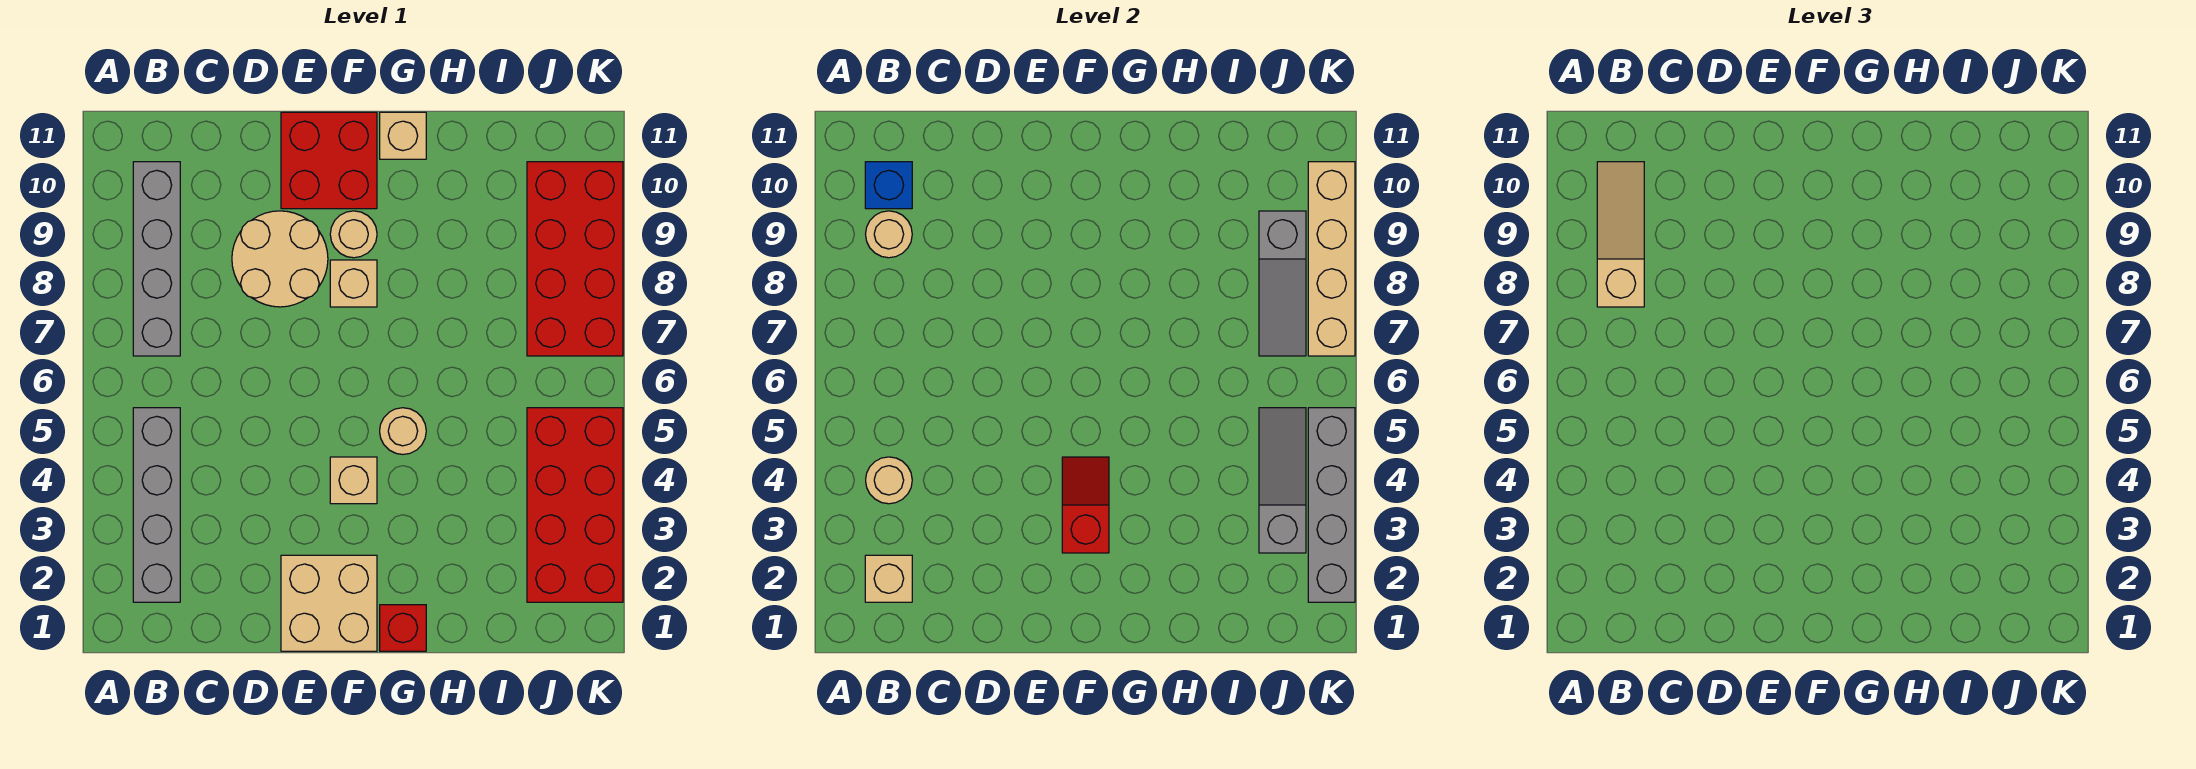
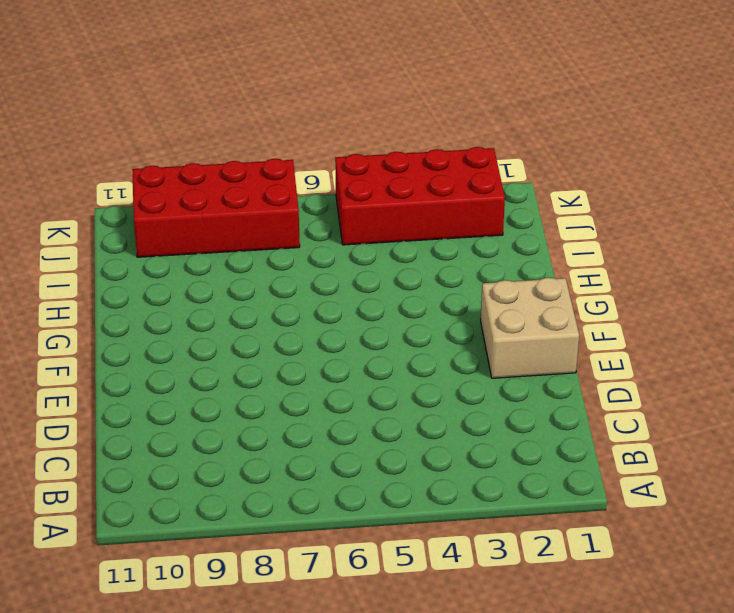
none -> grey brick B2:B5 level 1
none -> grey brick B7:B10 level 1
none -> tan round brick D8:E9 level 1

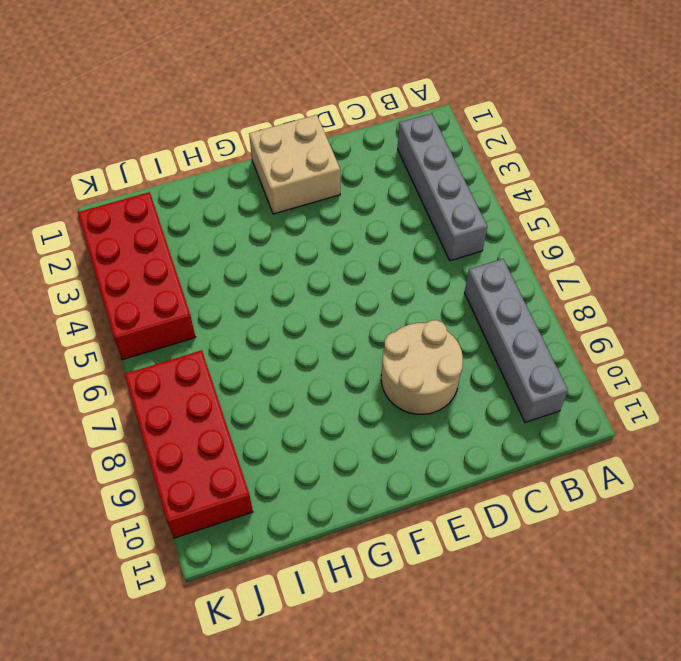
none -> red brick E10:F11 level 1
none -> tan brick F4 level 1
none -> tan brick F8 level 1

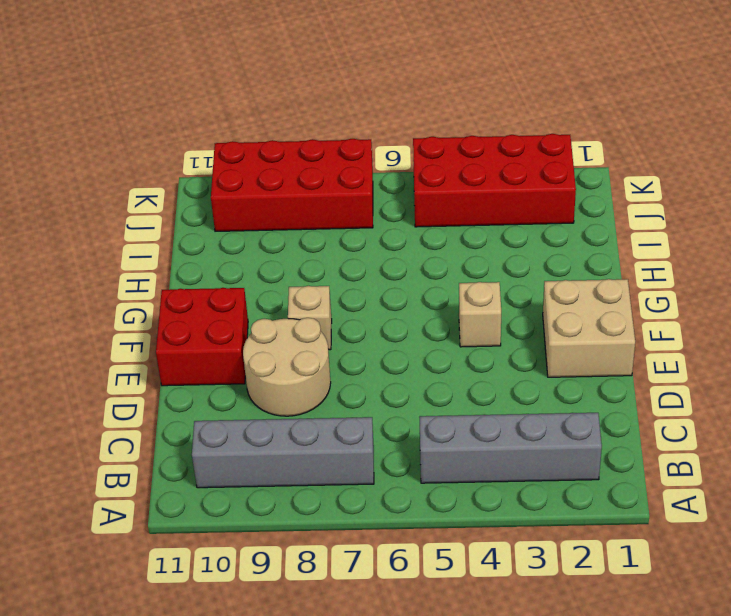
none -> tan round brick F9 level 1
none -> red brick G1 level 1
none -> tan round brick G5 level 1

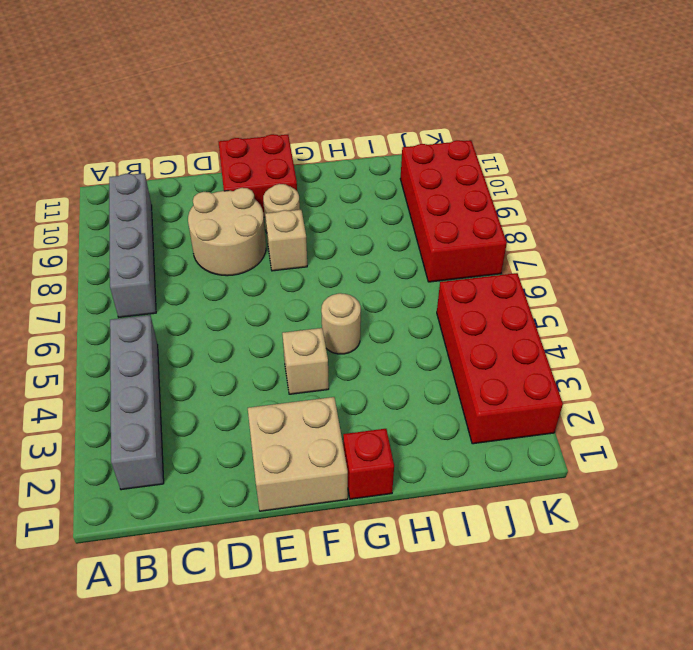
none -> tan brick G11 level 1
none -> tan brick B2 level 2
none -> tan round brick B4 level 2

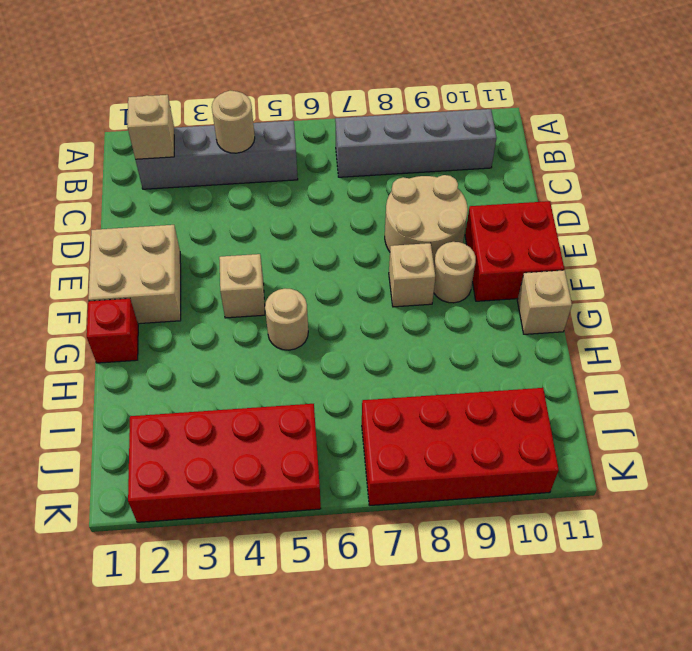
none -> tan round brick B9 level 2
none -> blue brick B10 level 2
none -> red slope F3:F4 level 2 top 3

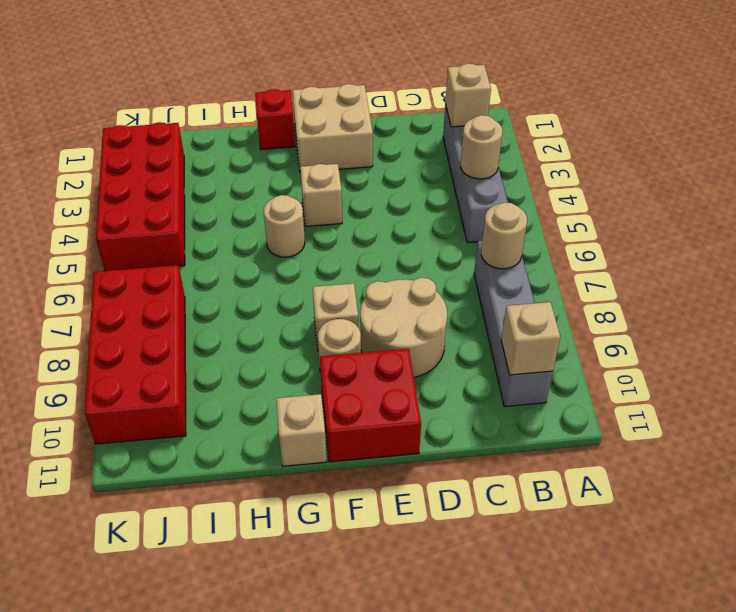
tan round brick B7 level 2 -> tan round brick B9 level 2
tan brick B10 level 2 -> blue brick B10 level 2
none -> red slope F3:F4 level 2 top 3
none -> grey slope J3:J5 level 2 top 3
none -> grey slope J7:J9 level 2 top 9

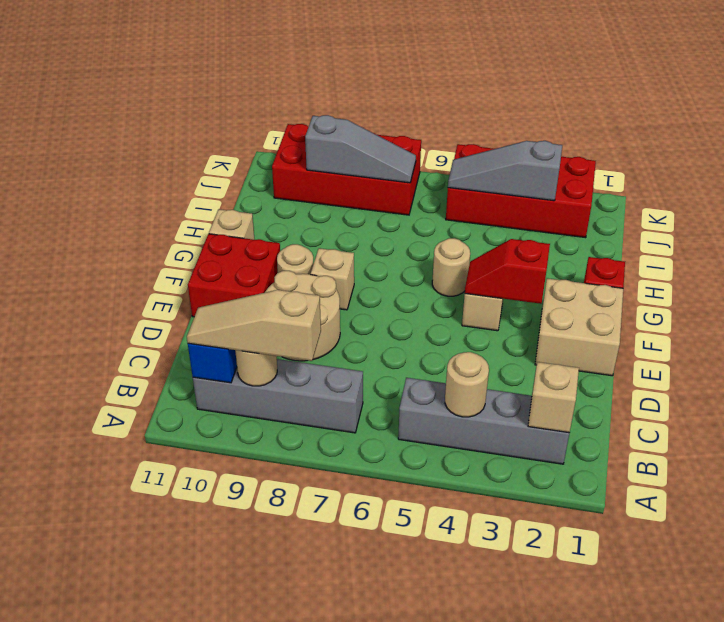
none -> grey brick K2:K5 level 2
none -> tan brick K7:K10 level 2

